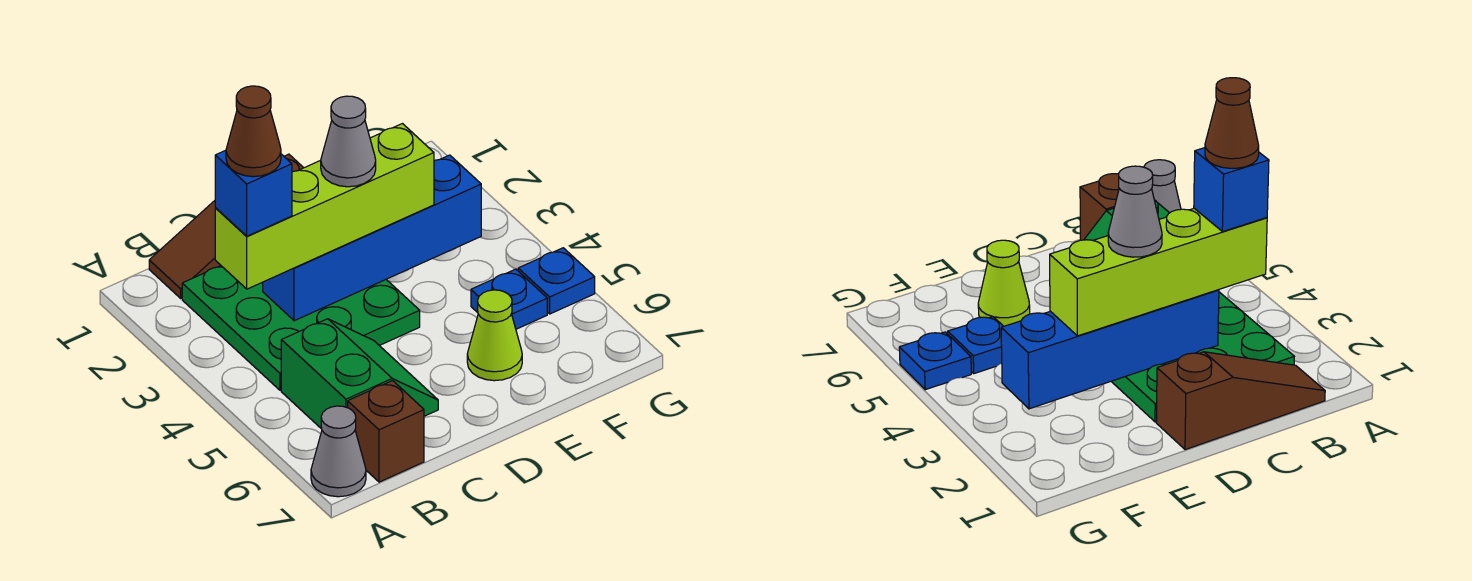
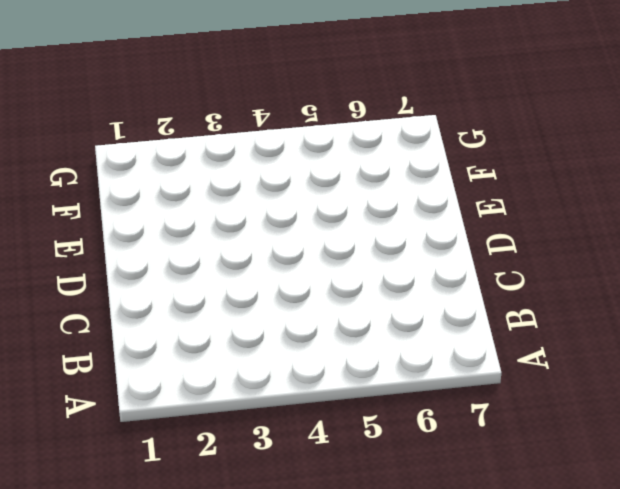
none -> grey cone A7 level 1
none -> brown slope B1:D1 level 1 top D
none -> green plate B2:D4 level 1

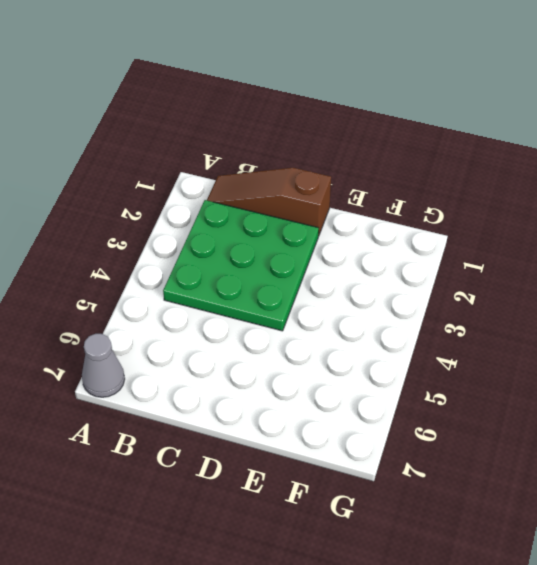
none -> green slope B5:C6 level 1 top B
none -> brown brick B7 level 1
none -> lime cone E6 level 1

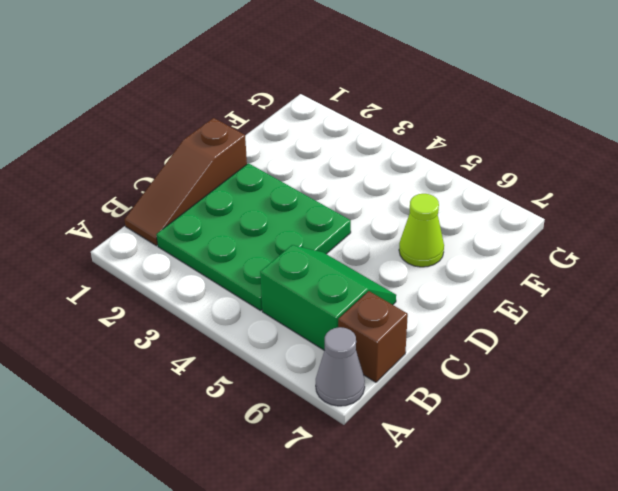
none -> blue plate F5 level 1
none -> blue plate G5 level 1
none -> blue brick C3:F3 level 2

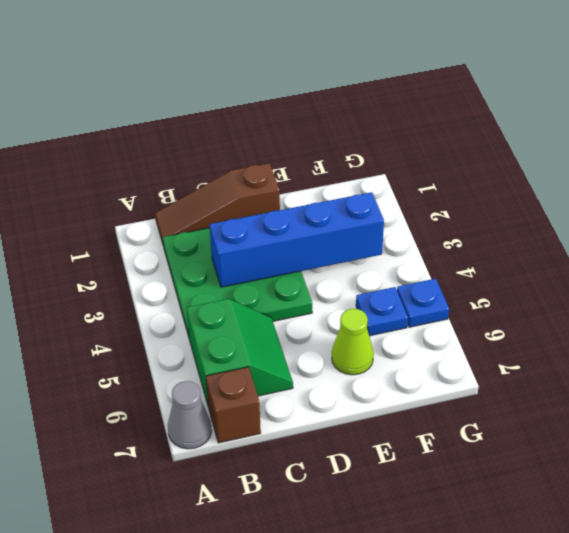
none -> lime brick B3:E3 level 3
none -> blue brick B3 level 4
none -> grey cone D3 level 4

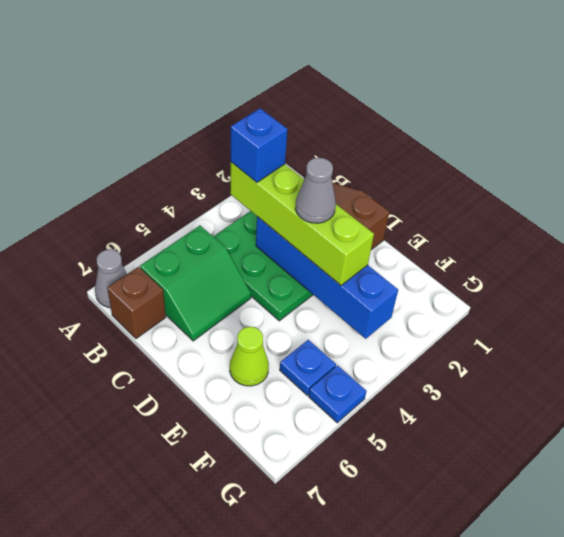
none -> brown cone B3 level 5

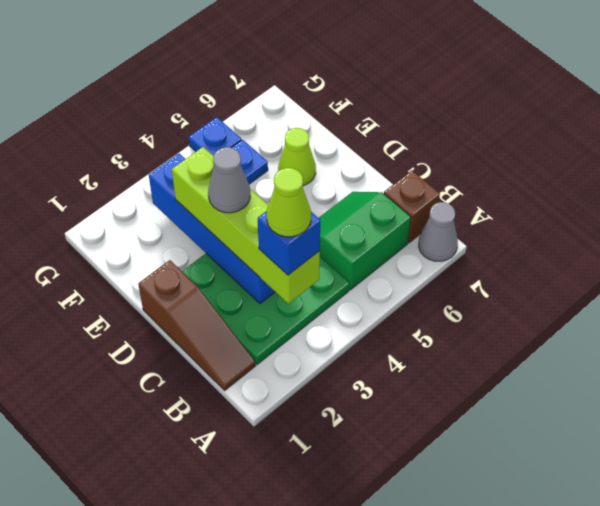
lime cone B3 level 5 -> brown cone B3 level 5

